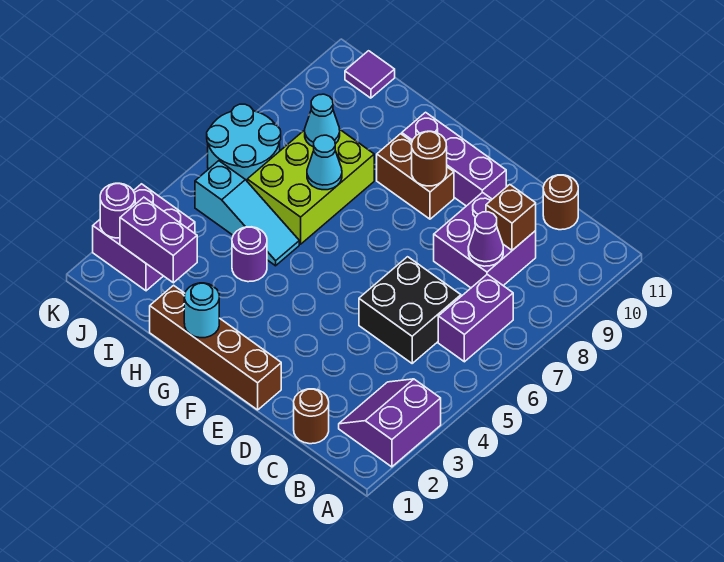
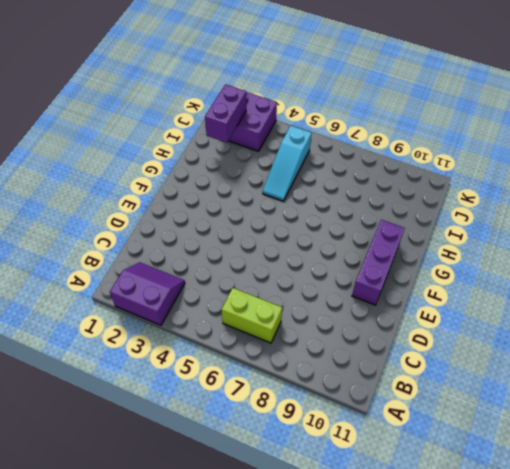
lime brick B6:B7 level 1 -> purple brick B6:B7 level 1
none -> brown round brick C1 level 1
none -> black brick C5:D6 level 1
none -> purple brick C8:D9 level 1

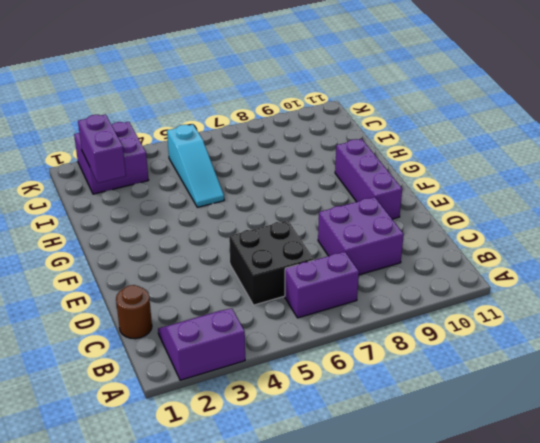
none -> brown round brick C11 level 1
none -> brown brick E1:H1 level 1
none -> brown brick F9:G9 level 1

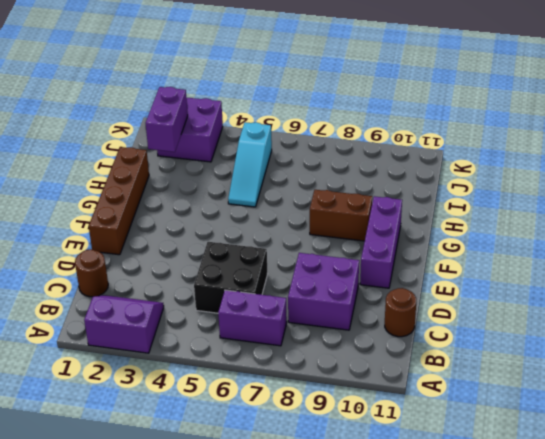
brown brick G8:G9 level 1 -> brown brick F9:G9 level 1
none -> purple round brick H4 level 1
none -> lime brick H6:I8 level 1
none -> cyan round brick J6:K7 level 1

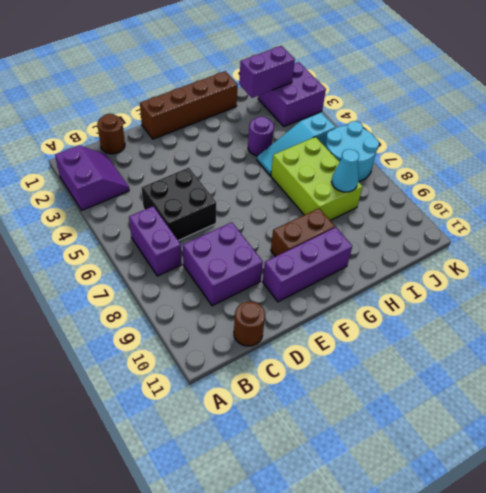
none -> purple tile J11 level 1
none -> purple cone C8 level 2
none -> brown brick C9 level 2

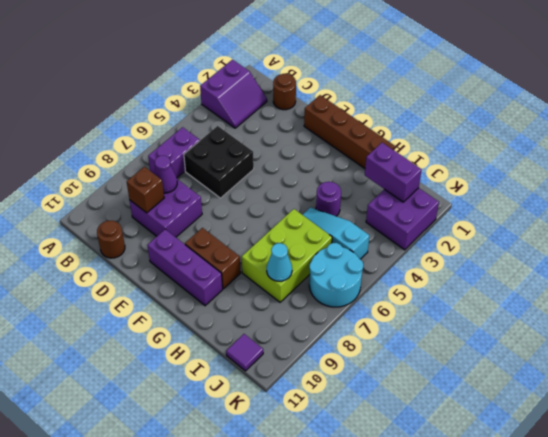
none -> brown round brick F9 level 2
none -> cyan round brick G1 level 2
none -> cyan cone H7 level 2

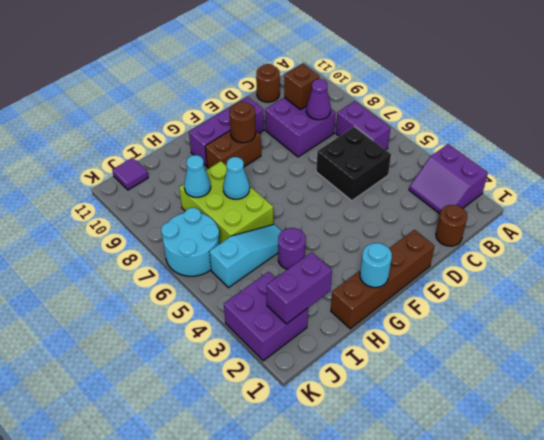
none -> purple round brick K2 level 2

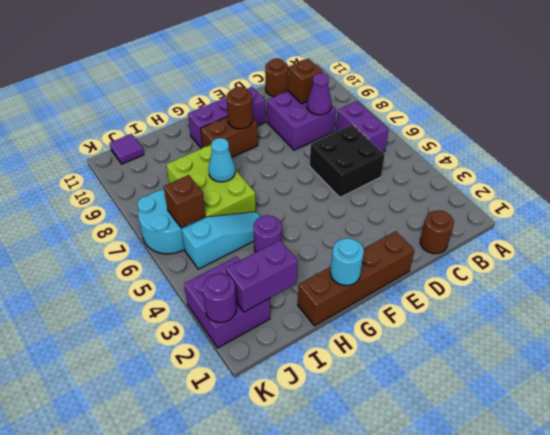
brown brick J6 level 2 -> none
none -> purple slope A2:B3 level 1 top A
none -> cyan cone I8 level 2

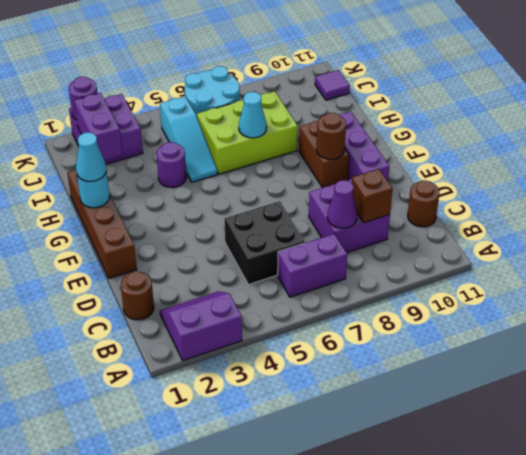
cyan cone G1 level 3 -> cyan cone I8 level 2

